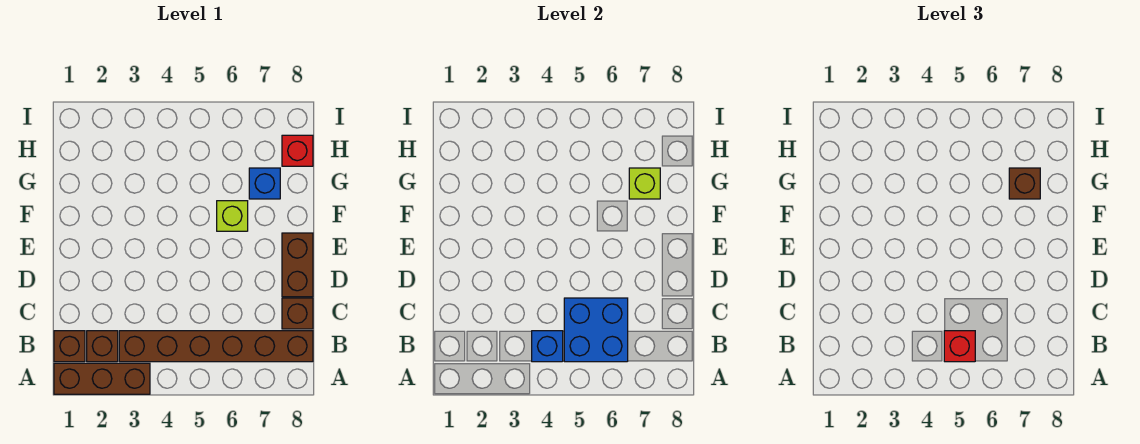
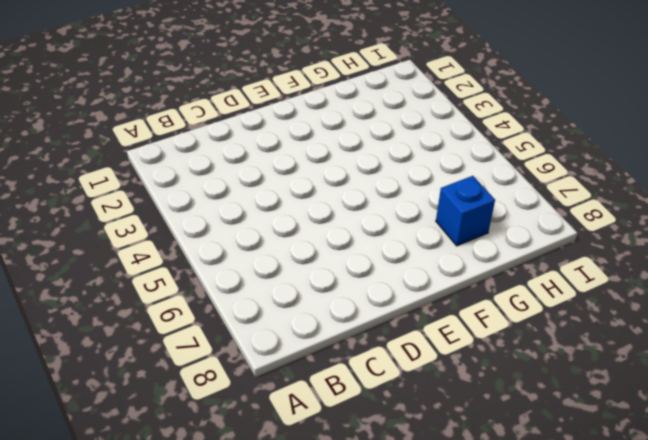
none -> brown brick A1:A3 level 1
none -> brown brick B1 level 1
none -> brown brick B2 level 1

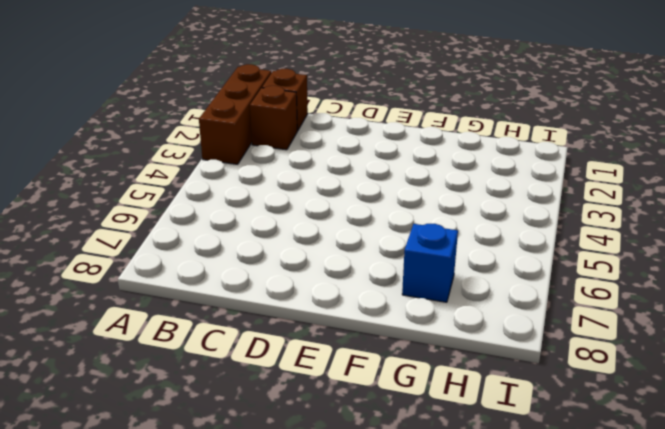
none -> brown brick B3:B8 level 1
none -> brown brick C8 level 1
none -> brown brick D8:E8 level 1

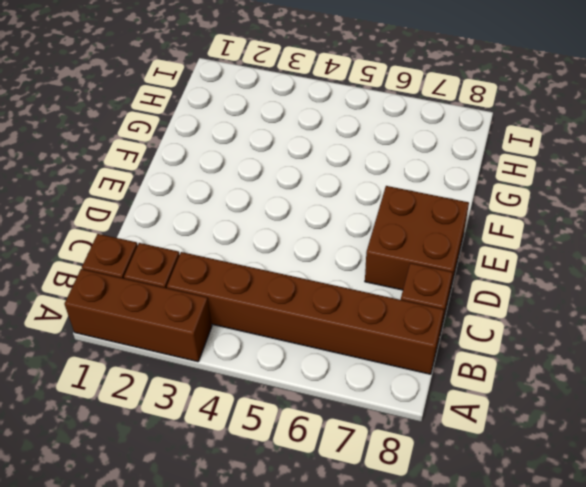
brown brick D7:E8 level 1 -> brown brick D8:E8 level 1
none -> lime brick F6 level 1
none -> blue brick G7 level 1
none -> red brick H8 level 1

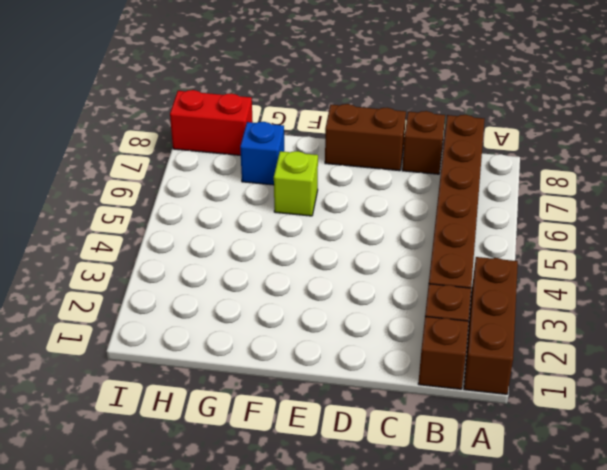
red brick H8:I8 level 1 -> red brick H8 level 1
none -> blue brick B4 level 2
none -> blue brick B5:C6 level 2
none -> lime brick G7 level 2

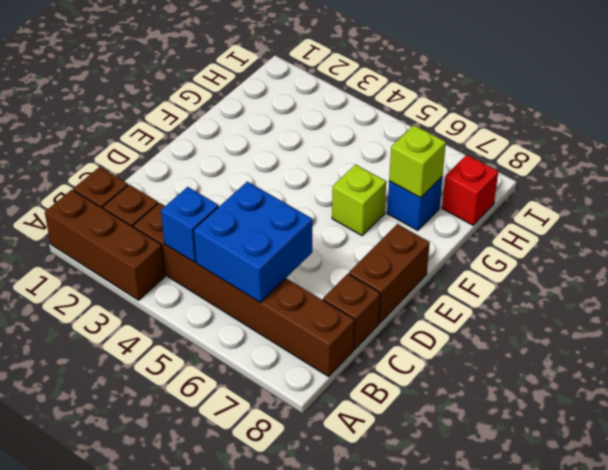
none -> red brick B5 level 3
none -> brown brick G7 level 3

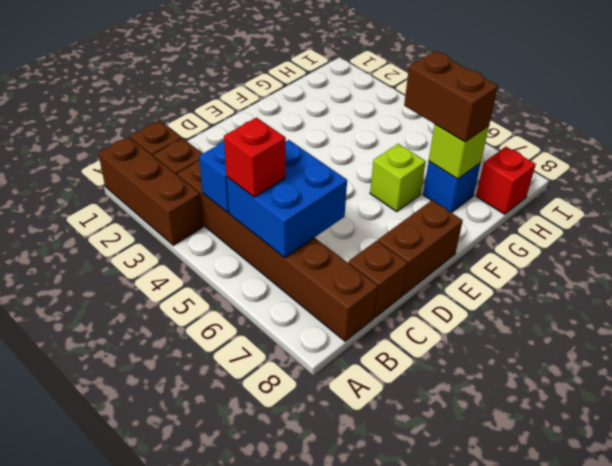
brown brick G6:G7 level 3 -> brown brick G7 level 3

